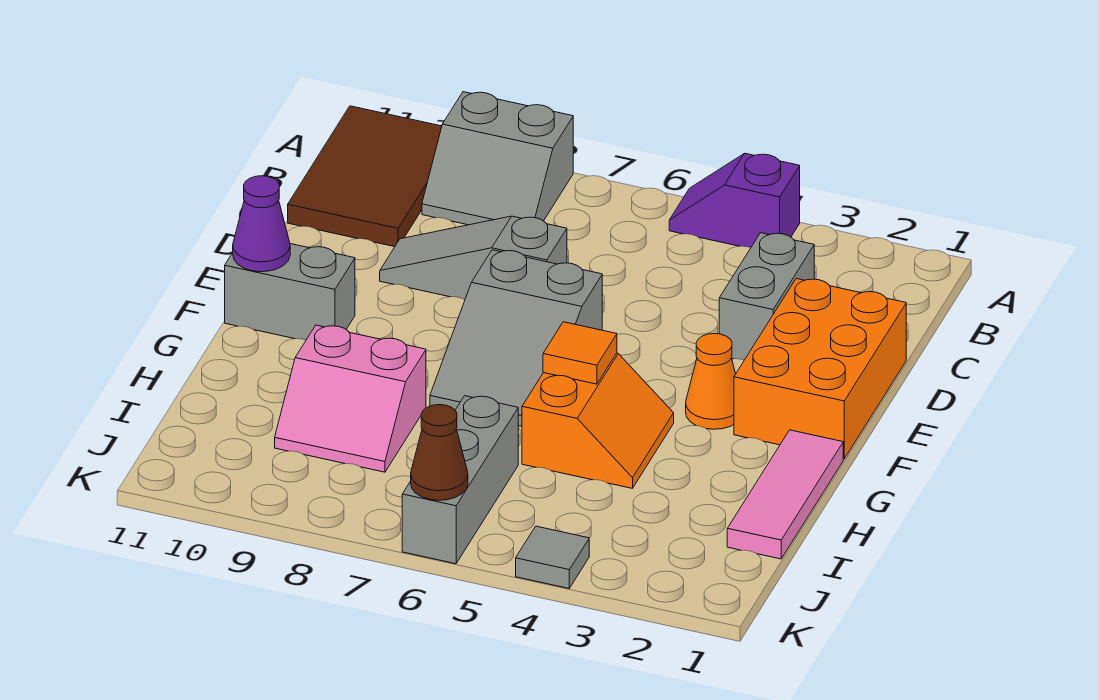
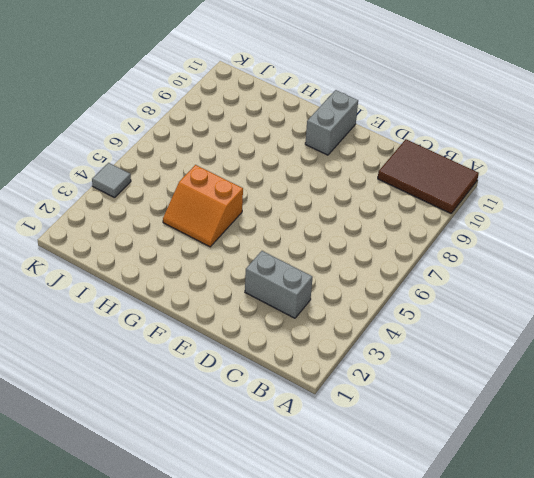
none -> purple slope A4:A5 level 1 top 4
none -> grey slope A8:B9 level 1 top A
none -> orange brick D1:F2 level 1

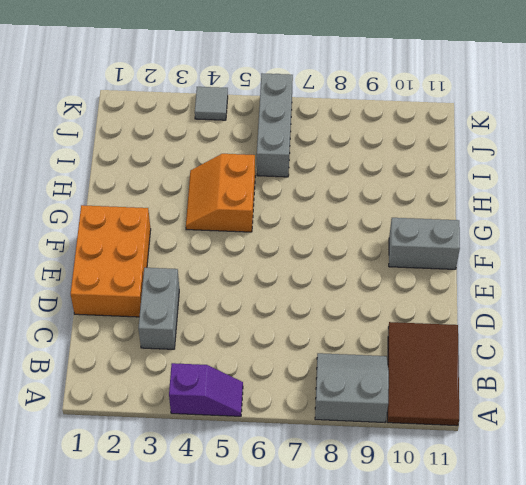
none -> grey slope D7:D9 level 1 top 7
none -> grey slope E6:G7 level 1 top E
none -> orange cone F3 level 1

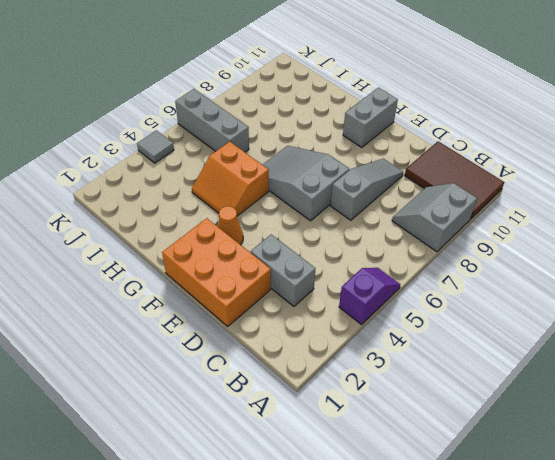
none -> pink tile G1:I1 level 1
none -> pink slope H8:I9 level 1 top H
none -> purple cone F11 level 2

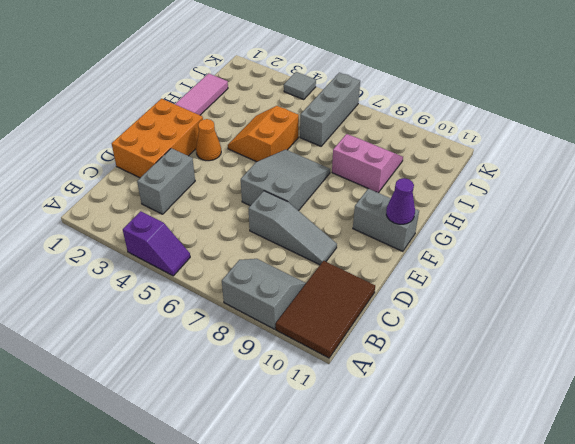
none -> orange tile G5 level 2
none -> brown cone K6 level 2

